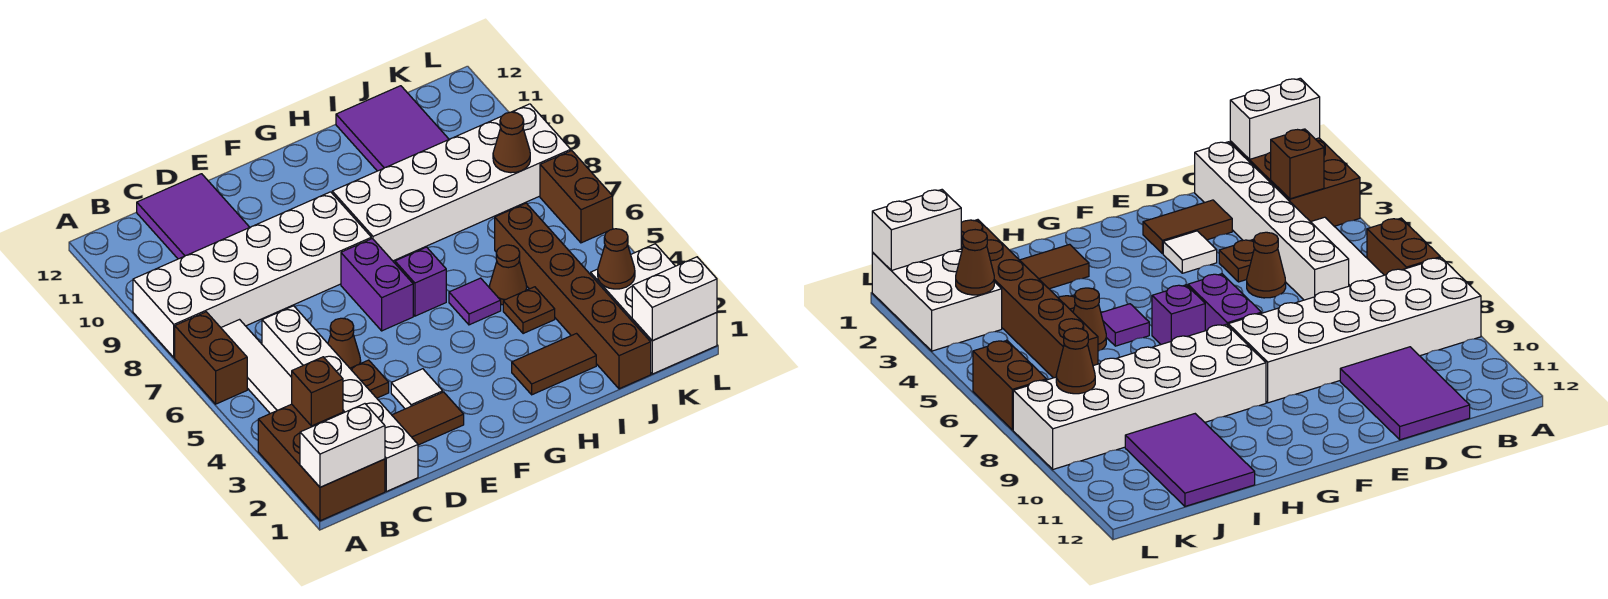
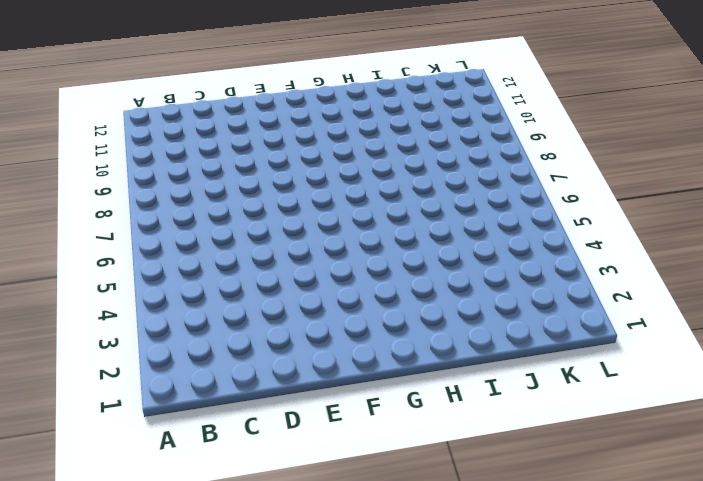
none -> brown brick A1:B3 level 1
none -> brown brick A6:A7 level 1
none -> white brick A8:F9 level 1

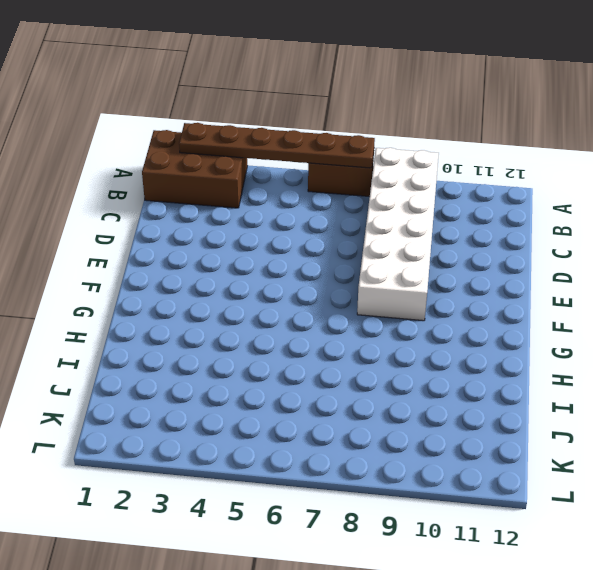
brown plate A2:A7 level 2 -> none
none -> white tile B4:B7 level 1
none -> white brick C1:C6 level 1
none -> purple tile C10:D12 level 1

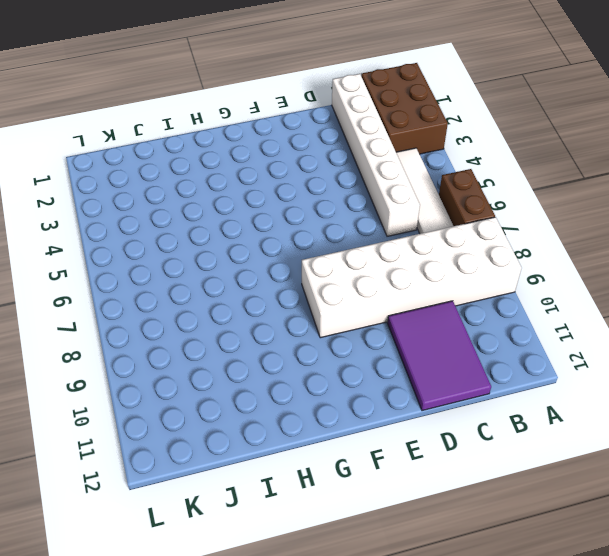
none -> brown tile D2:E2 level 1
none -> brown plate D4 level 1
none -> brown cone D5 level 1

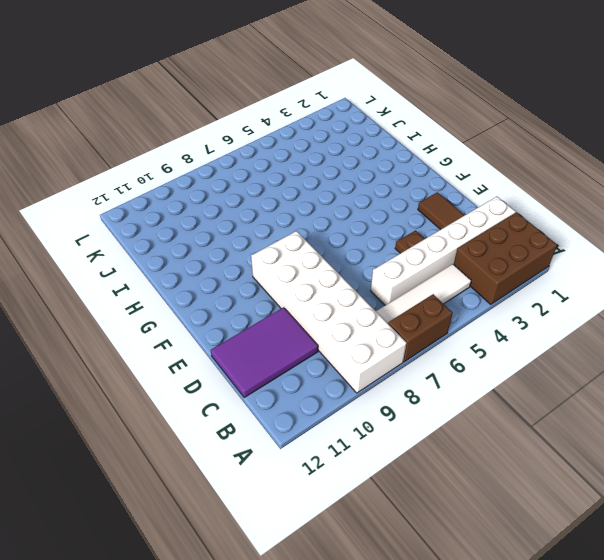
none -> brown cone D5 level 1
none -> white tile E3 level 1
none -> purple brick F6:F7 level 1

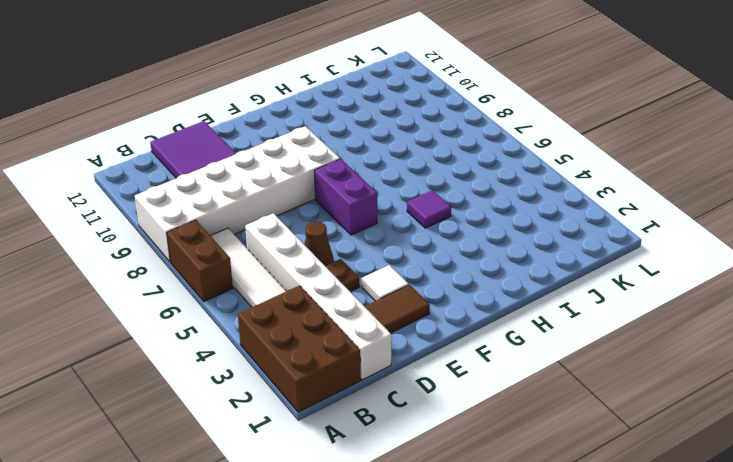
none -> purple brick G6 level 1
none -> white brick G8:L9 level 1
none -> brown tile H2:I2 level 1

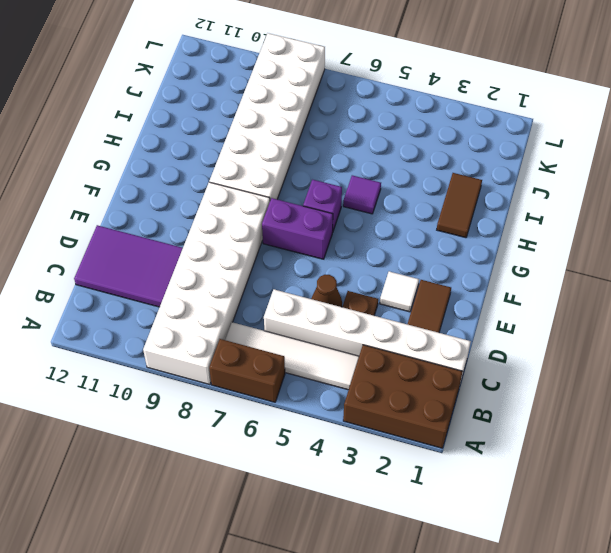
none -> brown plate I4 level 1
none -> brown cone I5 level 1
none -> purple tile I10:J12 level 1

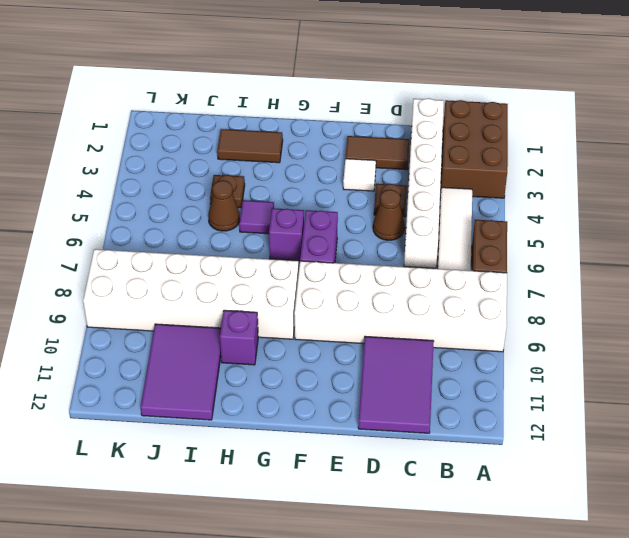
purple brick H10 level 1 -> none
none -> brown brick J1:J6 level 1
none -> white brick K1:L3 level 1
none -> brown brick L6:L7 level 1

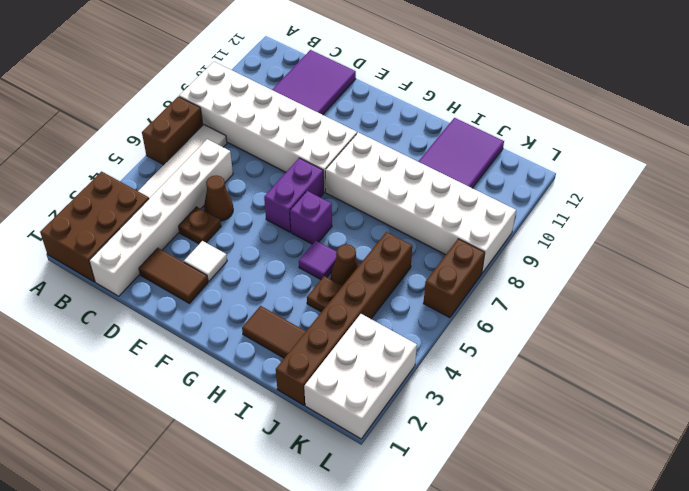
none -> white brick A1:B1 level 2
none -> brown brick B3 level 2
none -> white brick K1:L1 level 2

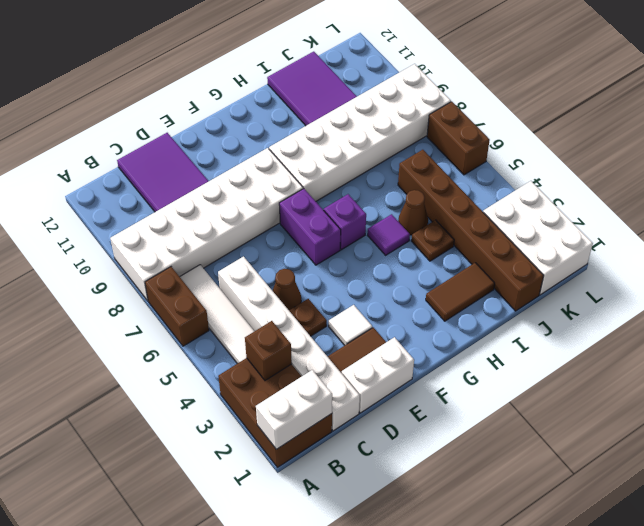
white brick D1:E1 level 1 -> white brick K1:L1 level 2
none -> brown cone K3 level 2
none -> brown cone K8 level 2

